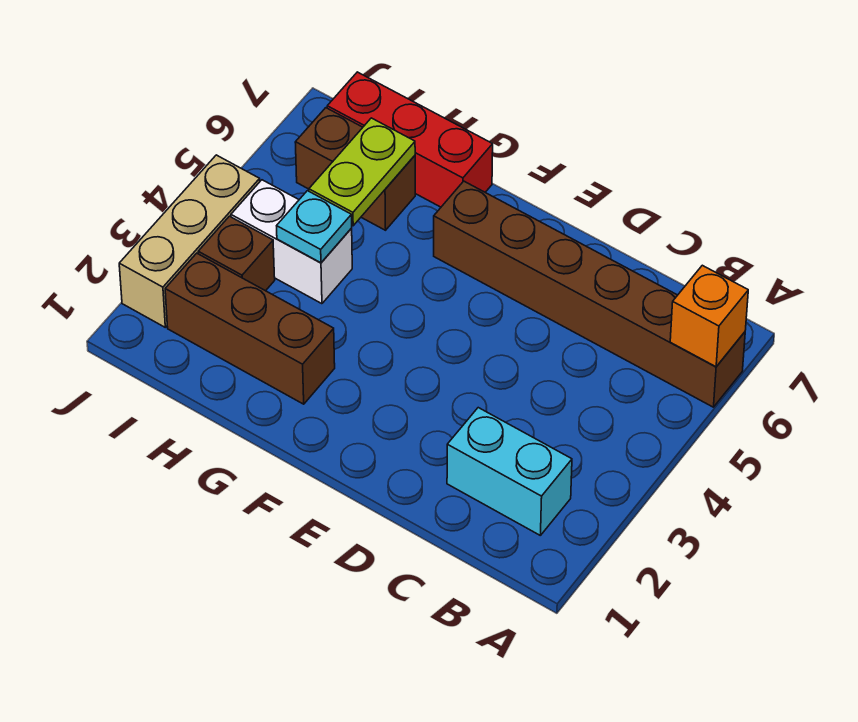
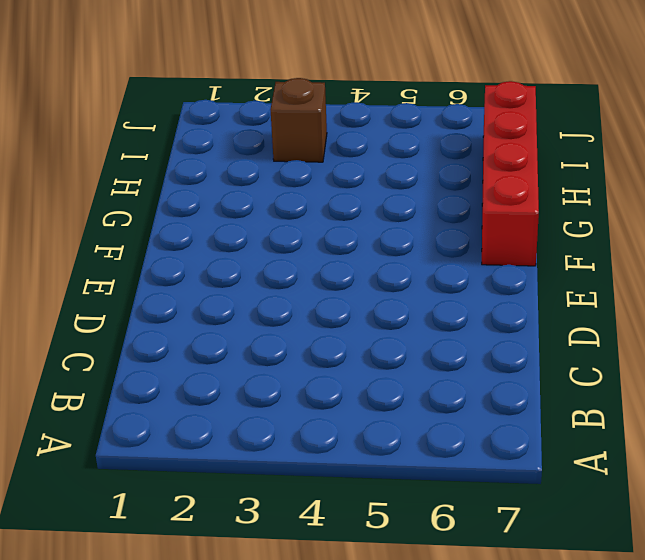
red brick F7:I7 level 1 -> red brick G7:I7 level 1
none -> brown brick A6:F6 level 1
none -> cyan brick B2:C2 level 1

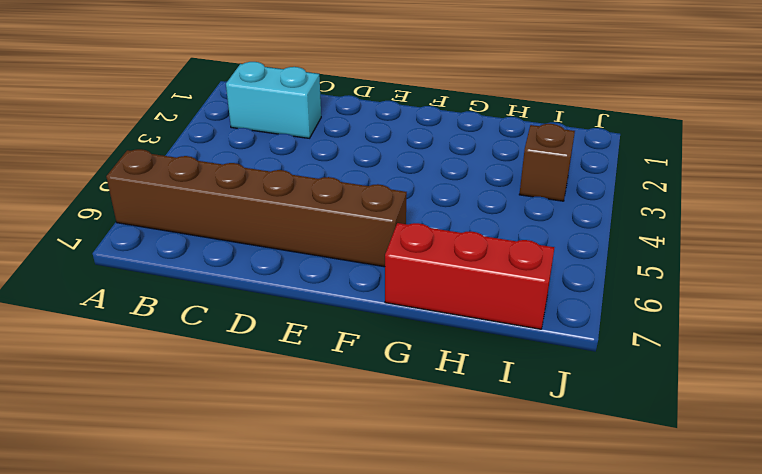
none -> brown brick G2:I2 level 1
none -> white brick H4:I4 level 1

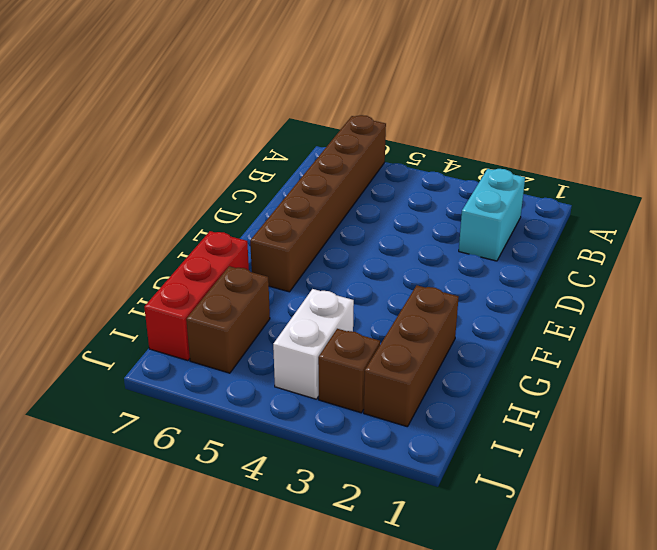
none -> tan brick J2:J4 level 1
none -> orange brick A6 level 2

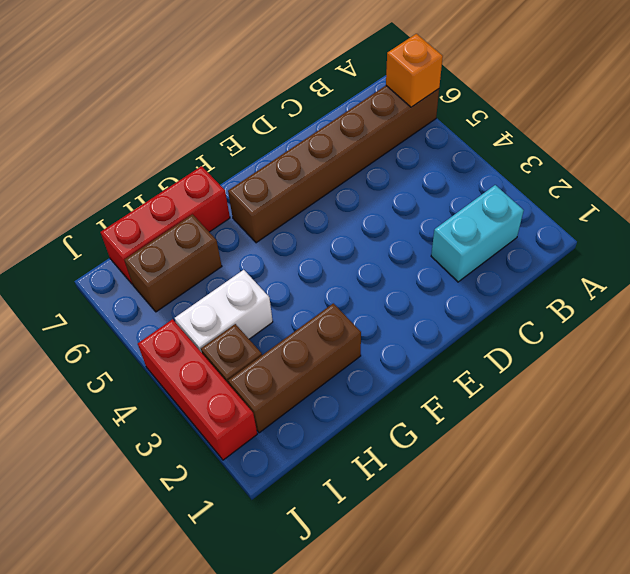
red brick J2:J4 level 1 -> tan brick J2:J4 level 1
none -> cyan plate H4 level 2
none -> lime plate H5:H6 level 2

